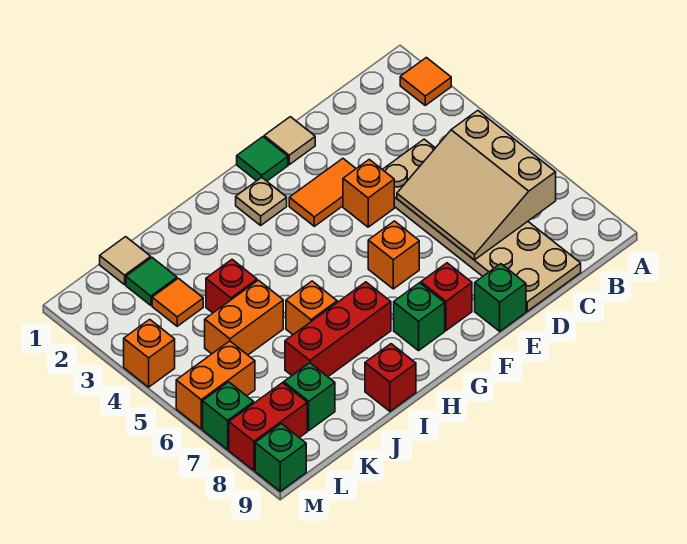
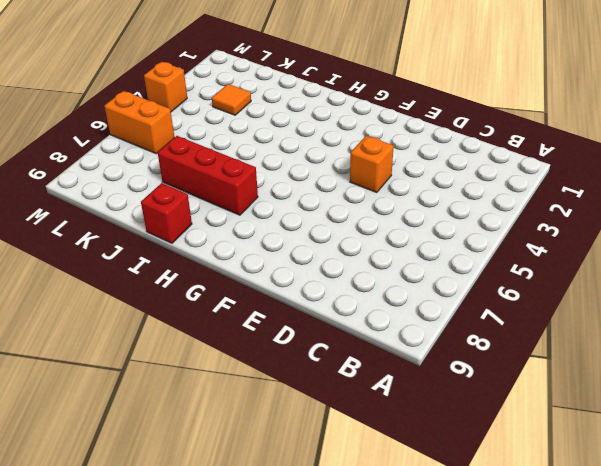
none -> orange tile A2 level 1
none -> tan plate C4:D9 level 1
none -> tan tile E1 level 1

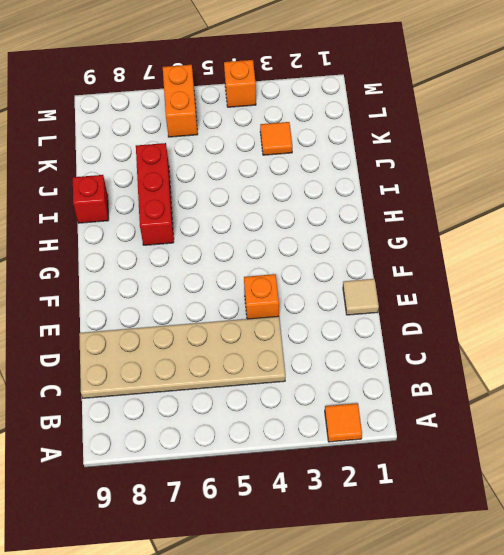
none -> orange tile E3:F3 level 1
none -> green brick E9 level 1
none -> green tile F1 level 1

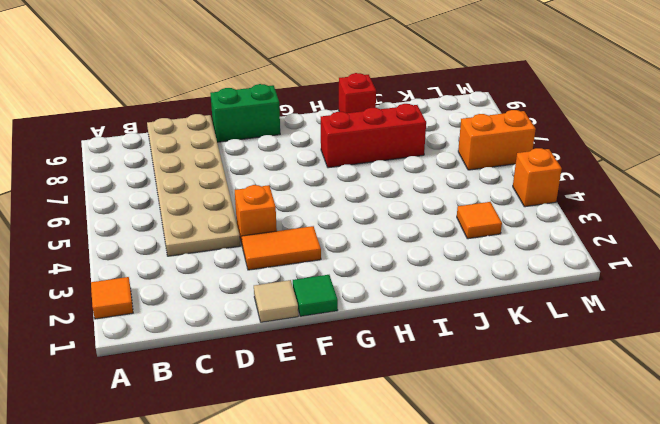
green brick E9:F9 level 1 -> green brick E9 level 1
none -> orange brick F6 level 1
none -> red brick F8 level 1
none -> tan plate G2 level 1

